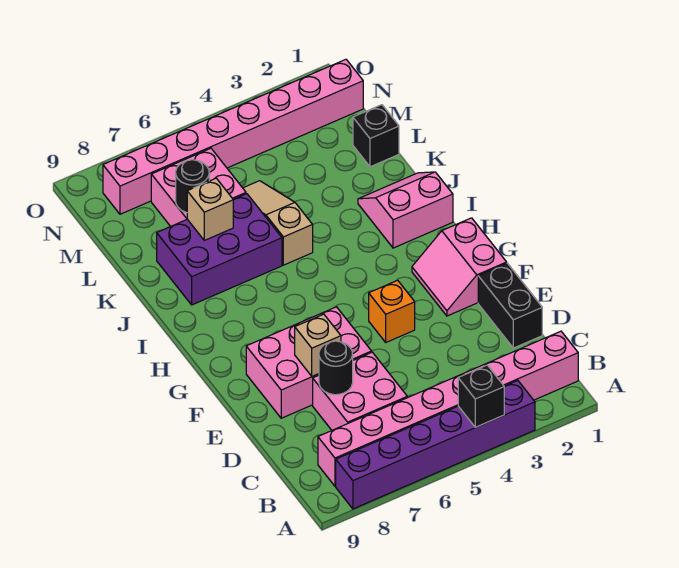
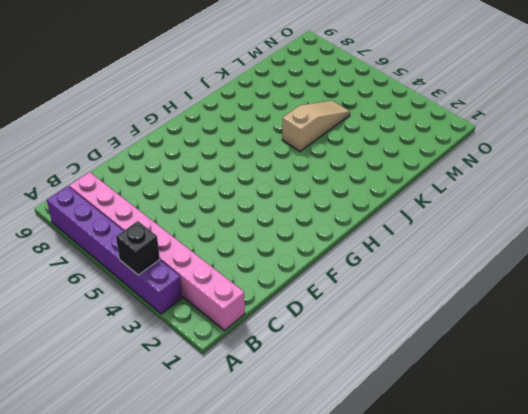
none -> pink brick C6:D7 level 1
none -> black brick D1:E1 level 1
none -> pink brick E6:F8 level 1

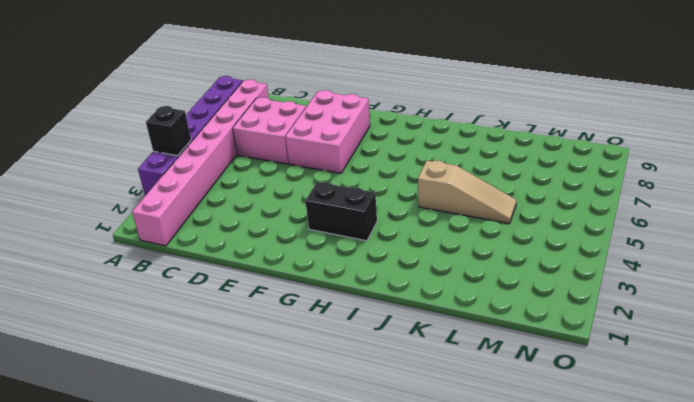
black brick G3:H3 level 1 -> black brick D1:E1 level 1
none -> pink slope F1:G2 level 1 top 1
none -> orange brick F4 level 1
none -> pink slope I1:J2 level 1 top I

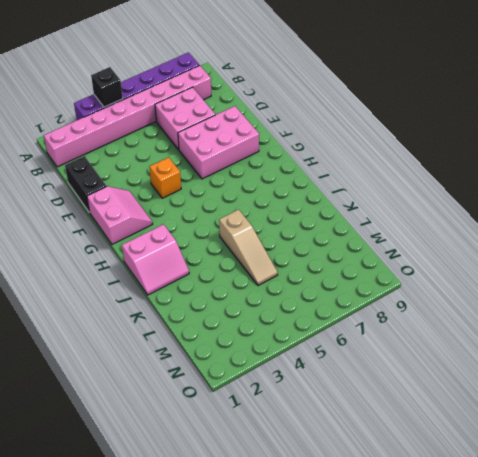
none -> purple brick J6:K8 level 1
none -> black brick L1 level 1
none -> pink brick L6:M7 level 1

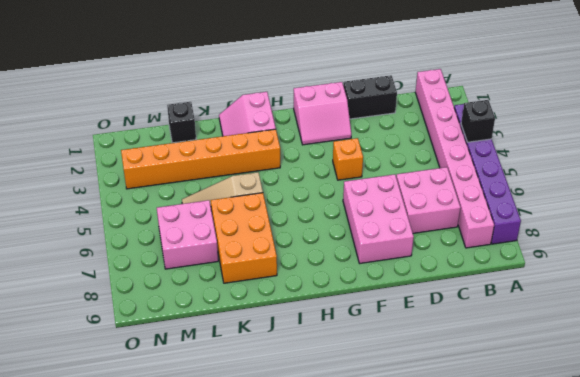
orange brick I3:N3 level 1 -> pink brick N1:N8 level 1
orange brick J6:K8 level 1 -> purple brick J6:K8 level 1
none -> black round brick D7 level 2
none -> tan brick E7 level 2
none -> tan brick K7 level 2

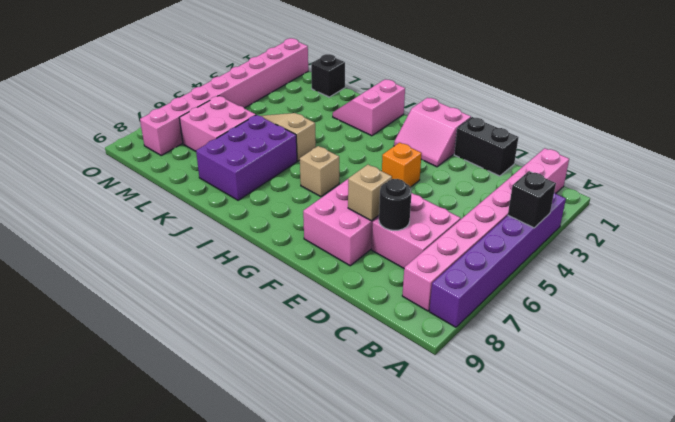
tan brick H6 level 1 -> tan brick K7 level 2
none -> black round brick L7 level 2

